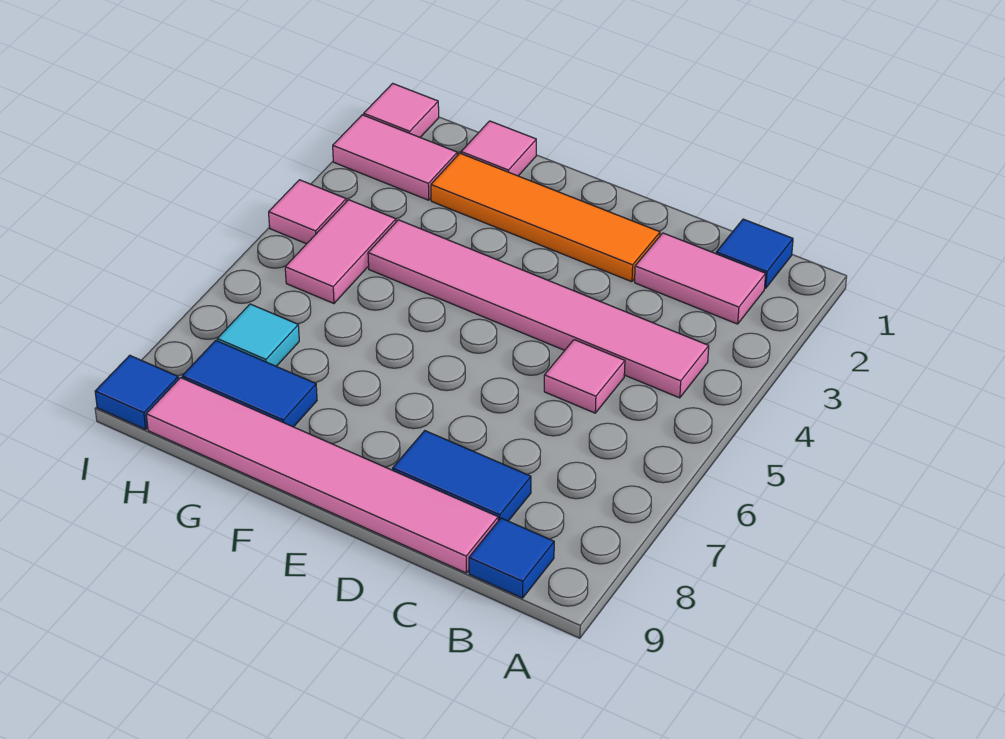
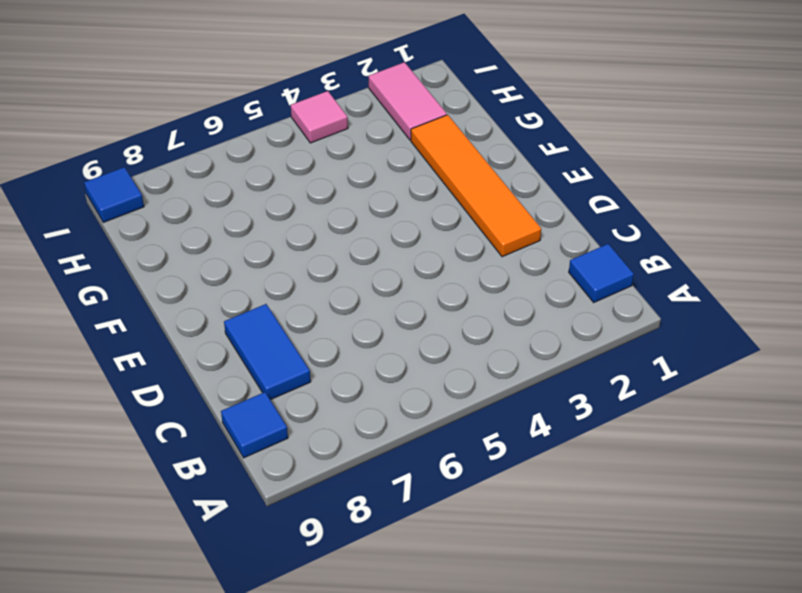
none -> pink tile B2:C2 level 1
none -> pink tile B4:G4 level 1
none -> pink tile C5 level 1

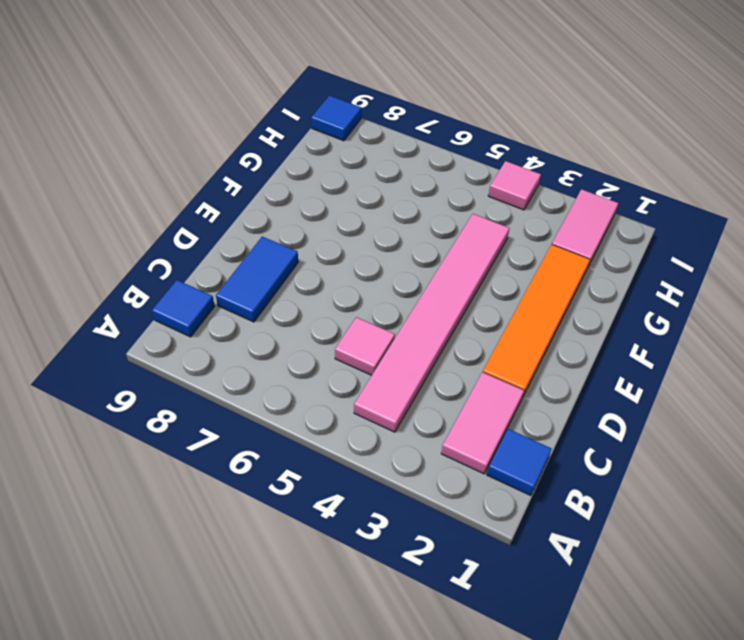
none -> pink tile C9:H9 level 1
none -> pink tile G1 level 1
none -> blue tile G8:H8 level 1

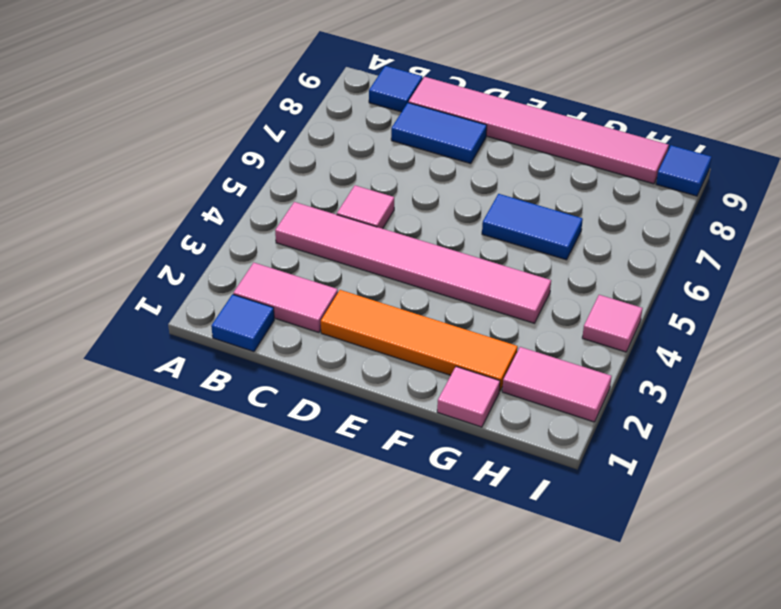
blue tile F6:G6 level 1 -> blue tile G8:H8 level 1
none -> pink tile H4:H5 level 1
none -> cyan tile H7 level 1
none -> pink tile I1 level 1

